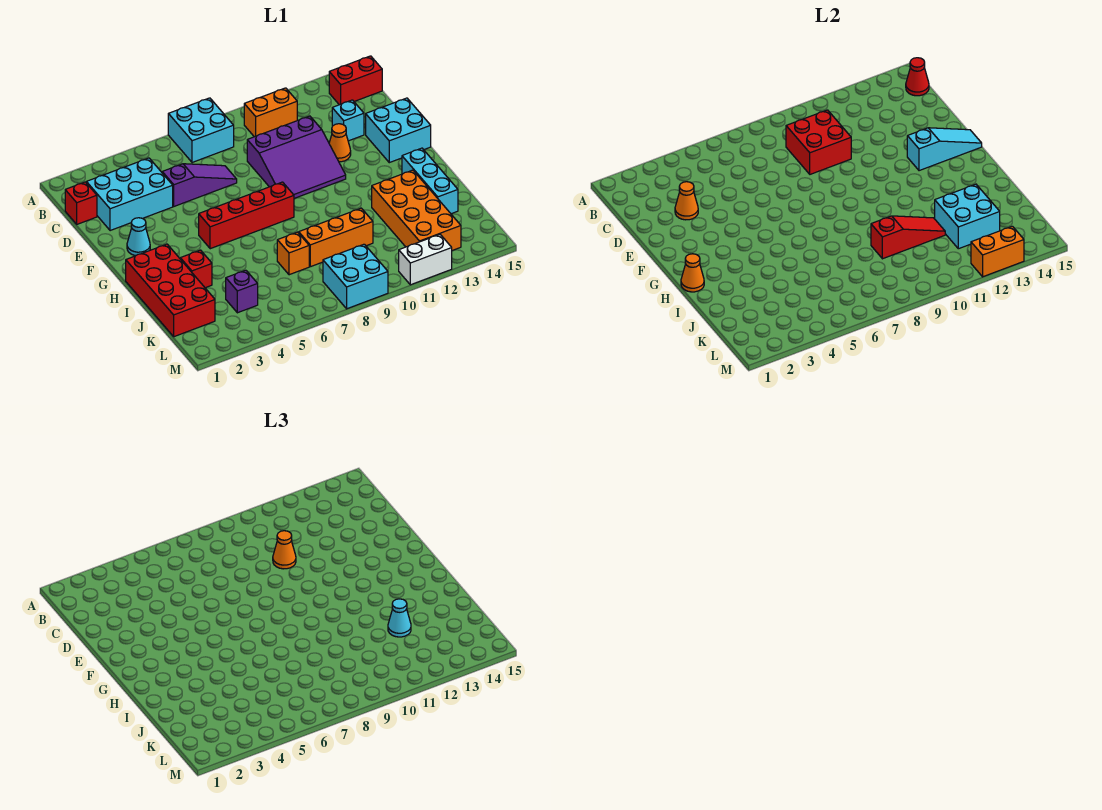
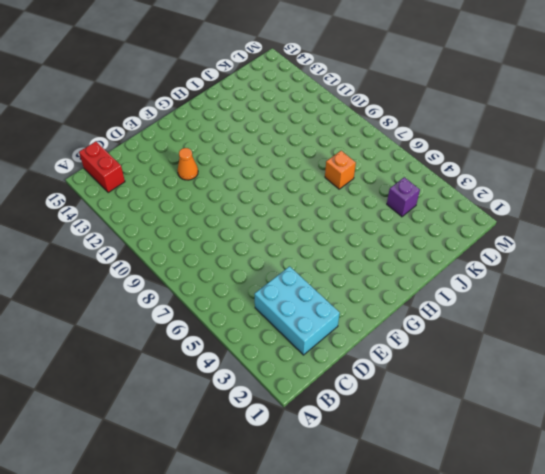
none -> cyan brick A7:B8 level 1
none -> orange brick B10:B11 level 1
none -> red brick C1 level 1
none -> purple slope D5:D7 level 1 top 5

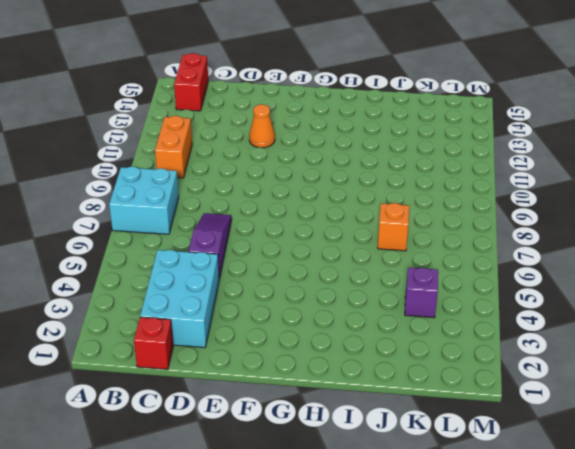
none -> purple slope D9:F11 level 1 top D
none -> cyan brick D13 level 1
none -> cyan brick E14:F15 level 1
none -> cyan cone F2 level 1

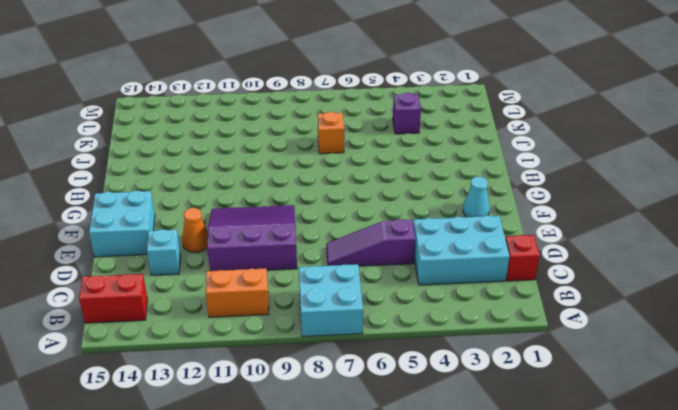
none -> red brick G5:G8 level 1
none -> red brick H1:K2 level 1
none -> cyan brick H14:J14 level 1
none -> red brick I3 level 1

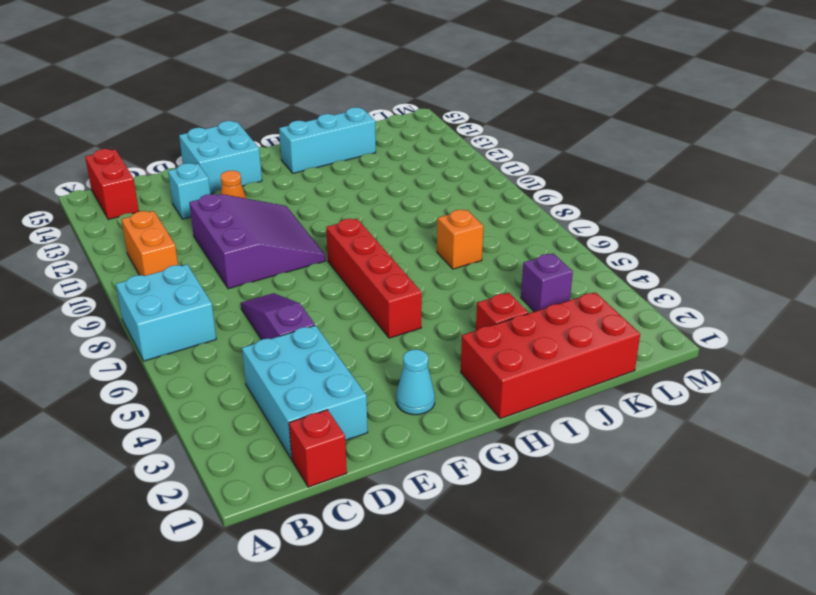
none -> orange brick I12:L13 level 1
none -> orange brick J8:J10 level 1
none -> cyan brick L8:M9 level 1
none -> white brick M11:M12 level 1

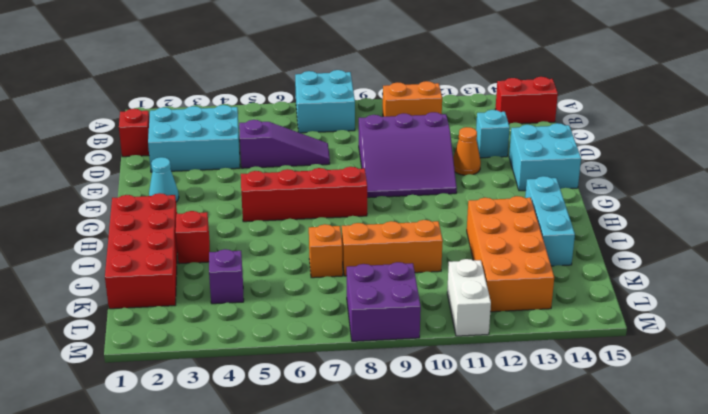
purple brick L8:M9 level 1 -> cyan brick L8:M9 level 1
white brick L11:M11 level 1 -> white brick M11:M12 level 1
none -> red cone B15 level 2
none -> red brick C9:D10 level 2
none -> orange cone D3 level 2
none -> cyan slope F13:F15 level 2 top 13

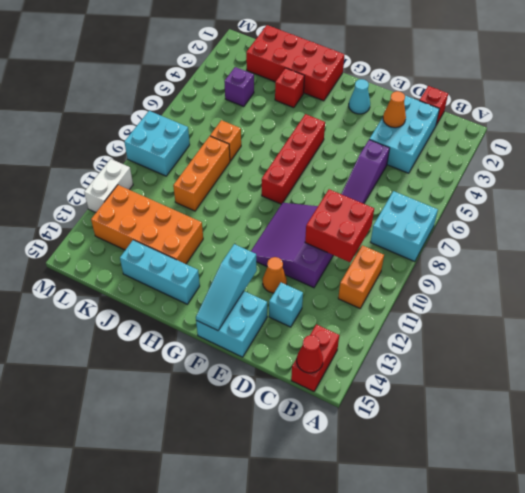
none -> orange cone H1 level 2
none -> red slope J9:J11 level 2 top 9
none -> cyan brick J12:K13 level 2
none -> orange brick M12:M13 level 2

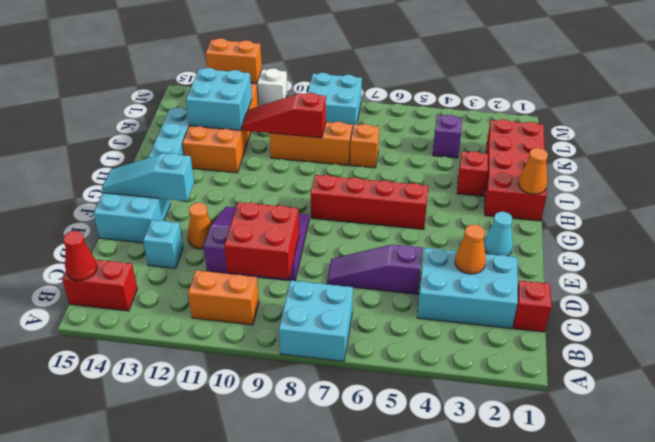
none -> orange cone D10 level 3
none -> cyan cone J12 level 3

